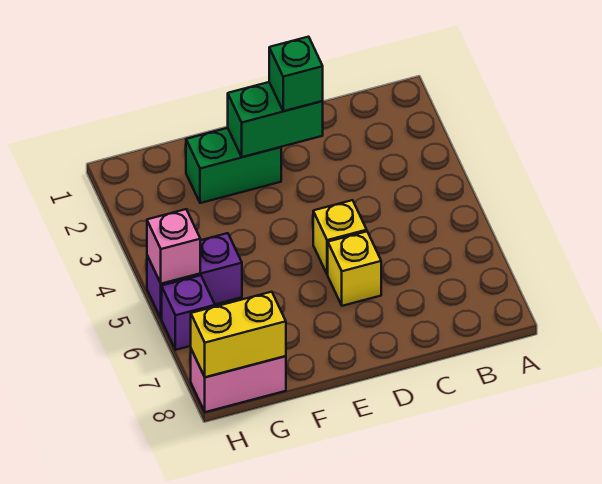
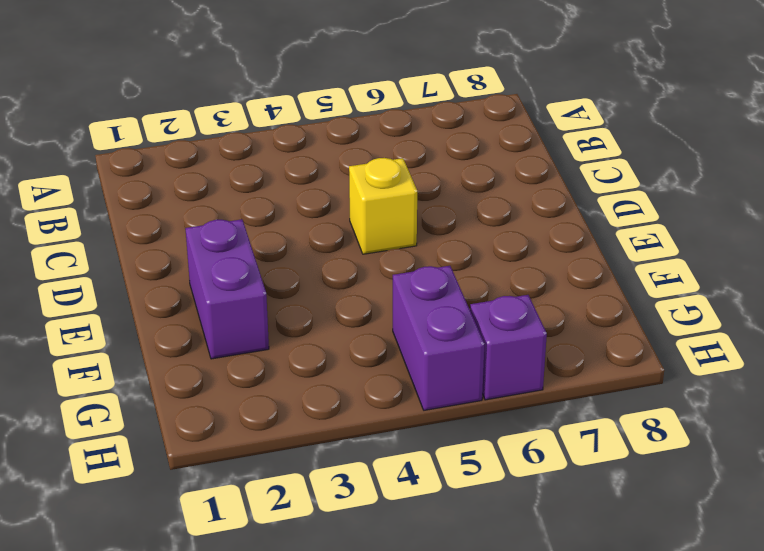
purple brick E2:F2 level 1 -> green brick E2:F2 level 1
none -> yellow brick D6 level 1
none -> pink brick G8:H8 level 1

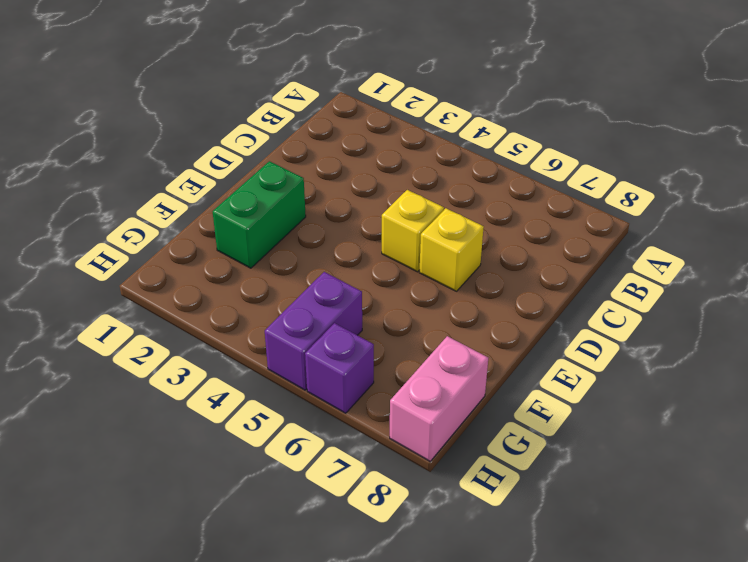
none -> green brick D2:E2 level 2
none -> yellow brick G8:H8 level 2

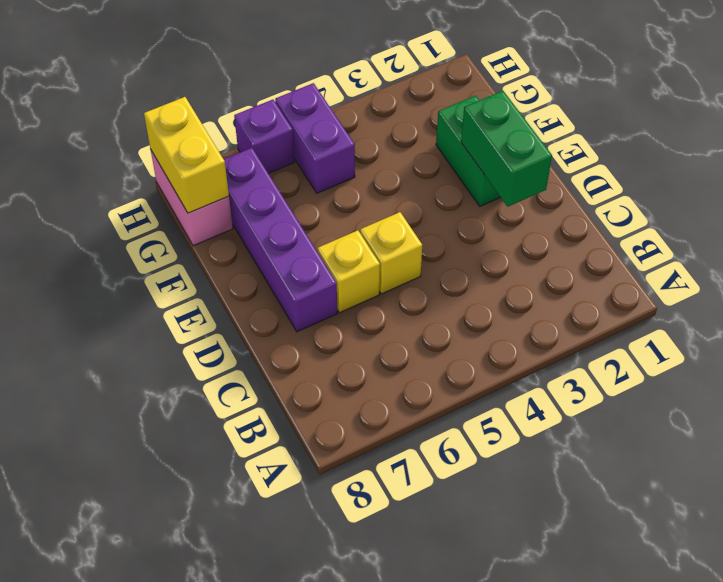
purple brick D7:G7 level 1 -> none
none -> pink brick H5 level 2
none -> green brick D2 level 3

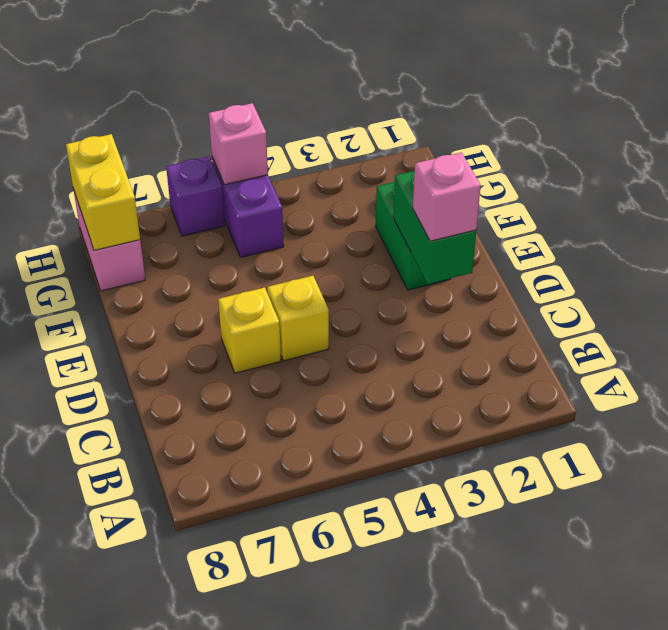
pink brick D2 level 3 -> green brick D2 level 3

